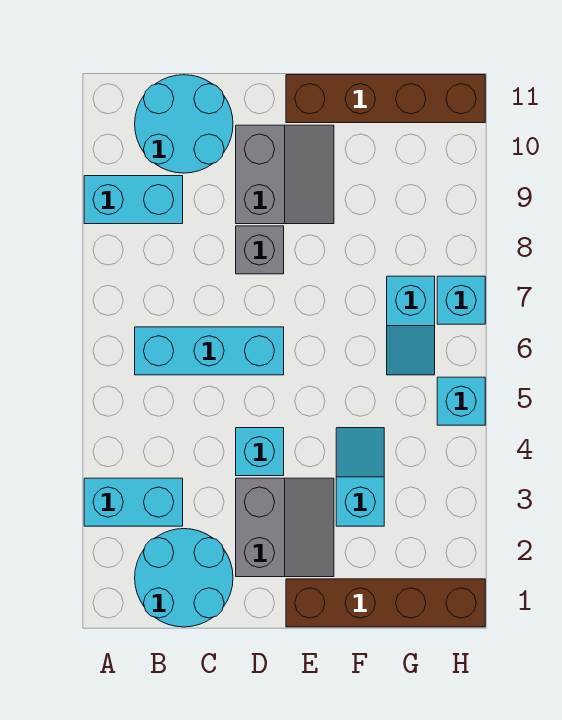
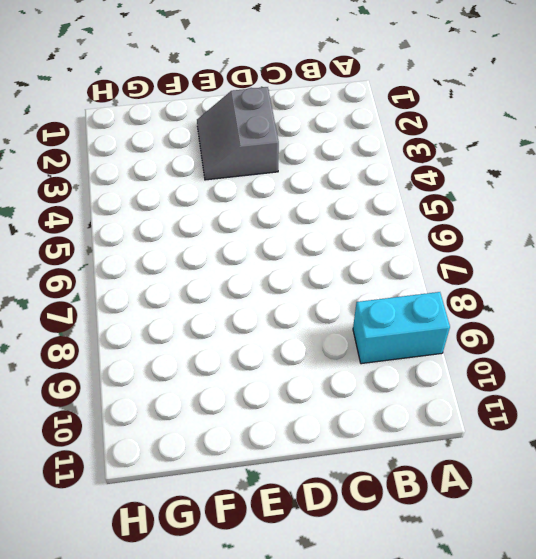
none -> cyan brick A3:B3 level 1
none -> cyan round brick B1:C2 level 1
none -> cyan brick B6:D6 level 1

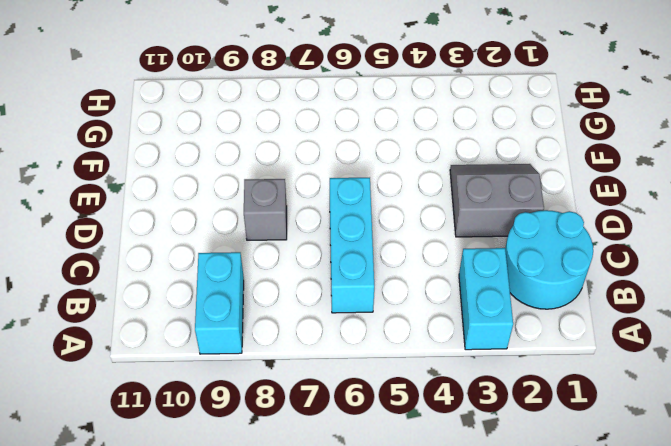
none -> cyan round brick B10:C11 level 1
none -> cyan brick D4 level 1
none -> grey slope D9:E10 level 1 top D

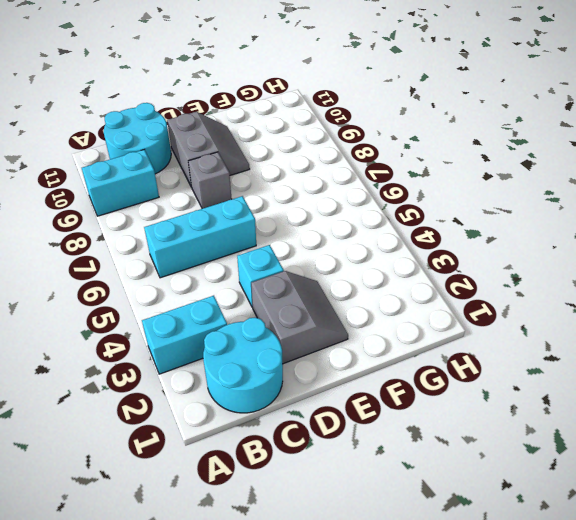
none -> brown brick E1:H1 level 1
none -> brown brick E11:H11 level 1
none -> cyan slope F3:F4 level 1 top 3

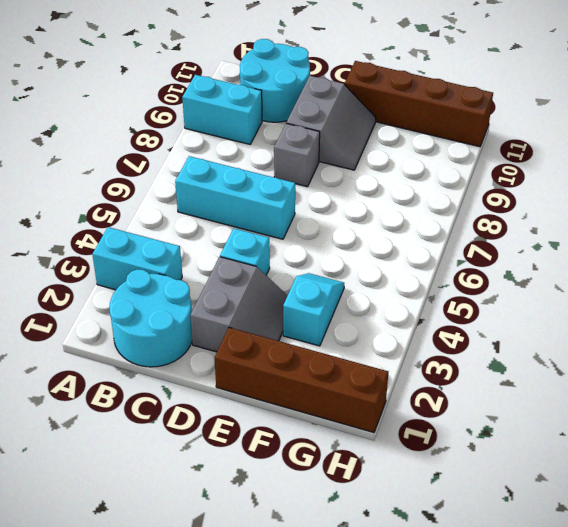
none -> cyan slope G6:G7 level 1 top 7
none -> cyan brick H5 level 1
none -> cyan brick H7 level 1

